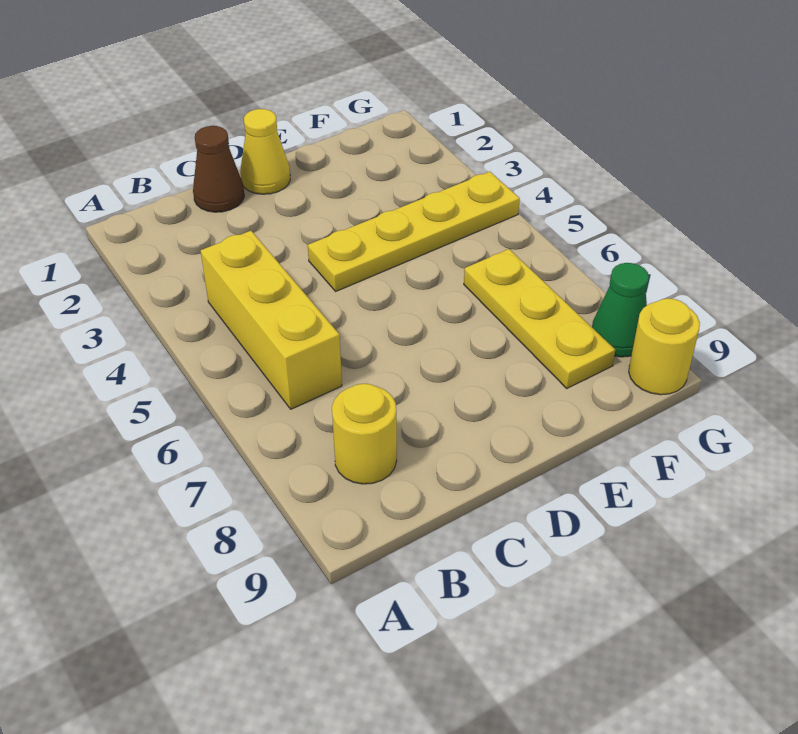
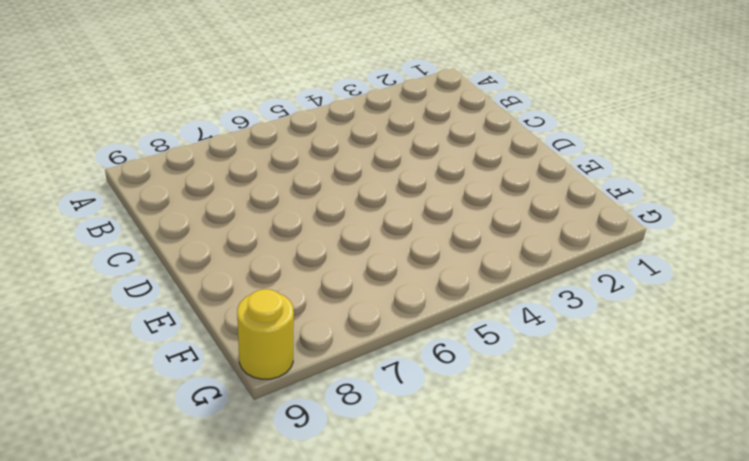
none -> yellow brick B4:B6 level 1
none -> yellow round brick B8 level 1

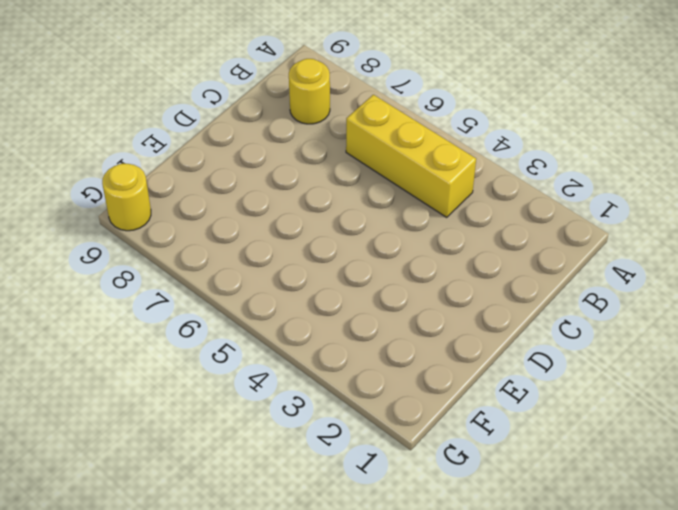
none -> brown cone C1 level 1
none -> yellow cone D1 level 1

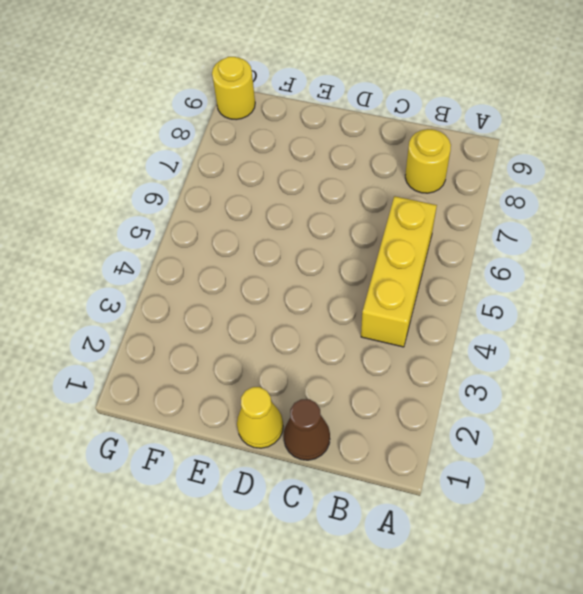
none -> yellow plate D4:G4 level 1
none -> yellow plate F6:F8 level 1

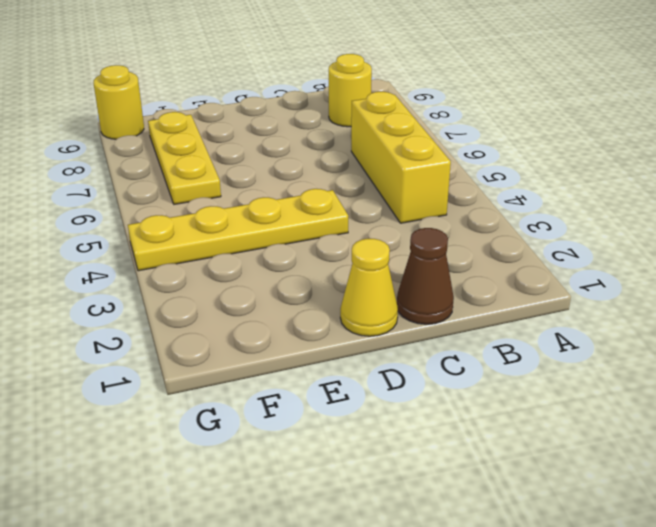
none -> green cone G8 level 1

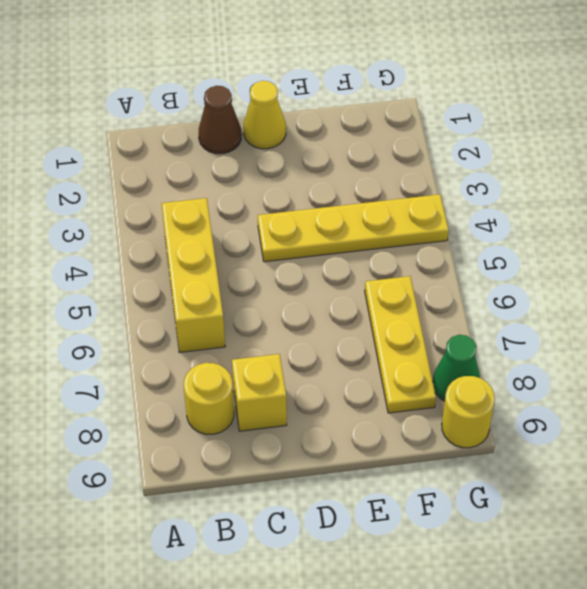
yellow brick C8 level 1 -> none

